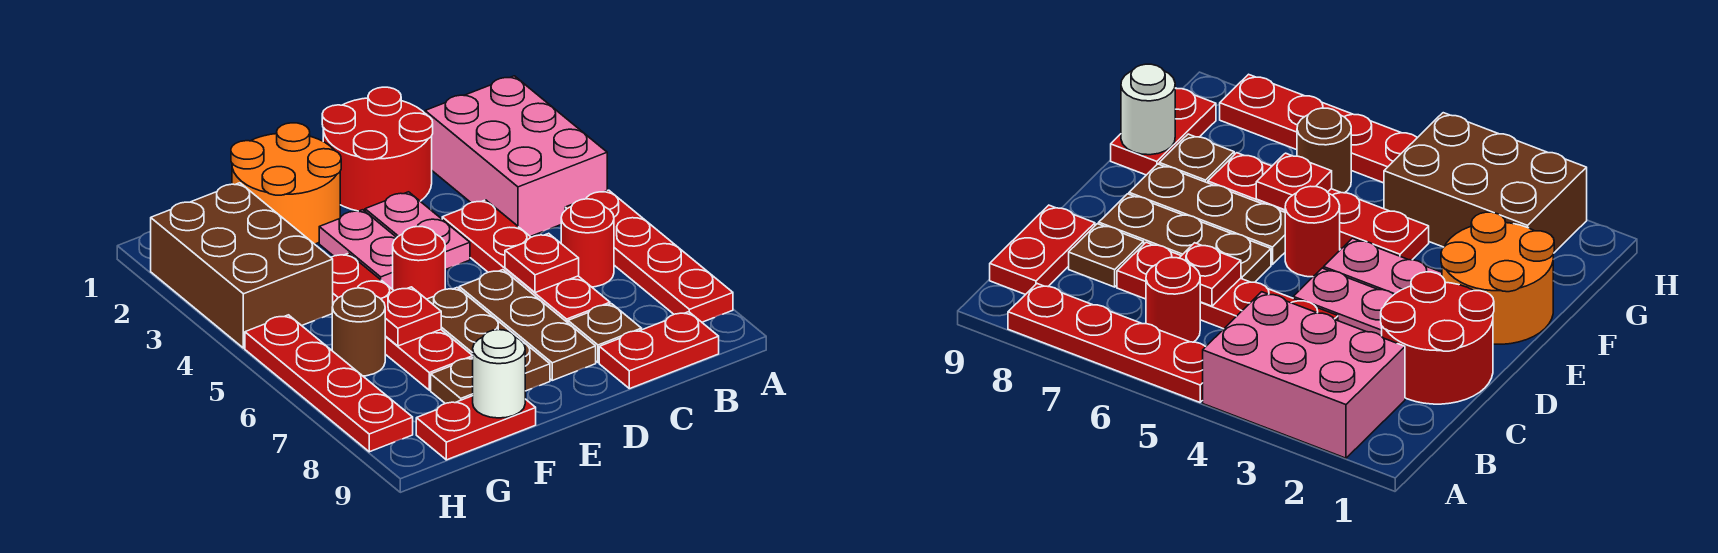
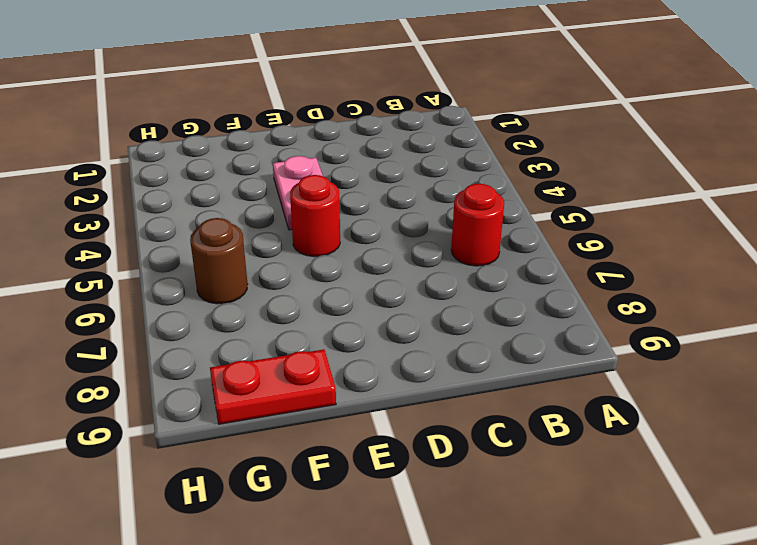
none -> pink brick A2:B4 level 1
none -> red plate A5:A8 level 1
none -> red plate B9:C9 level 1

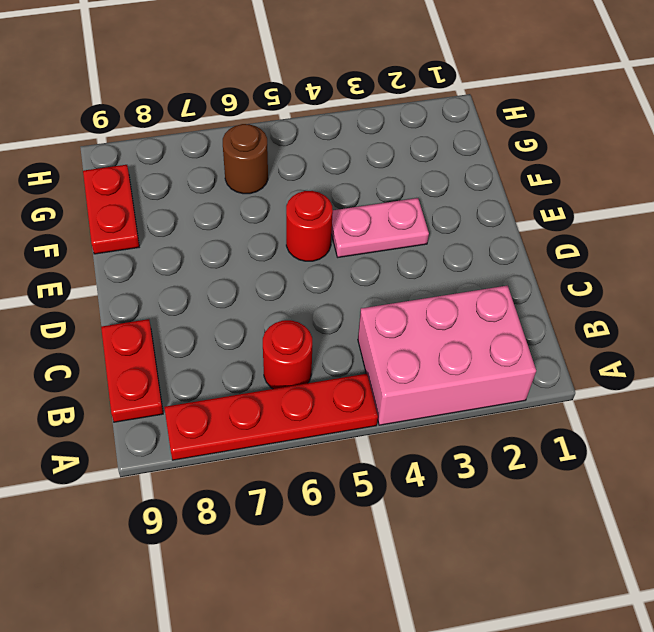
none -> red round brick C1:D2 level 1
none -> red plate C4:C7 level 1
none -> brown plate C8 level 1

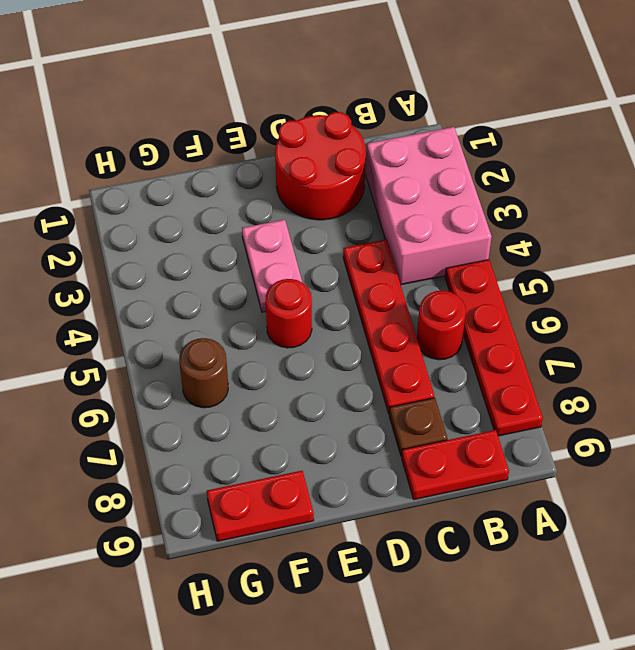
none -> pink plate D3:D4 level 1
none -> brown plate D6:D8 level 1
none -> orange round brick E1:F2 level 1

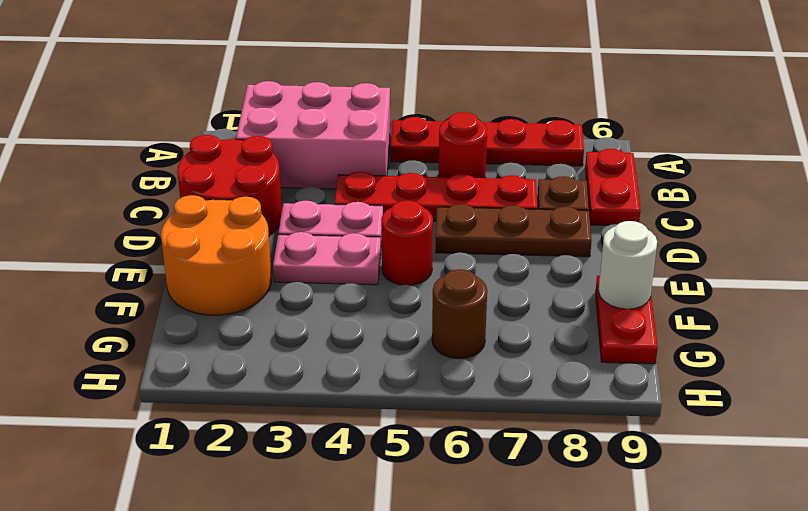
none -> brown plate E6:E8 level 1
none -> red plate F4:F7 level 1
none -> brown plate F8 level 1

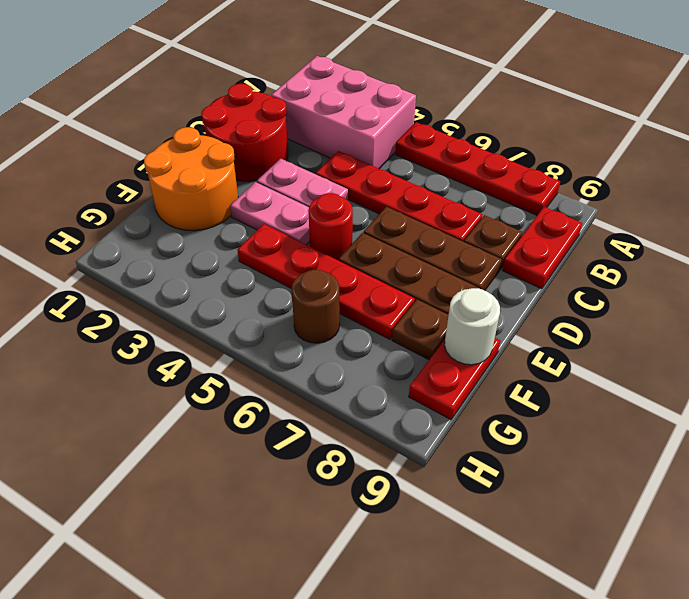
none -> red round brick B6 level 1
none -> brown brick G2:H4 level 1
none -> red plate H5:H8 level 1

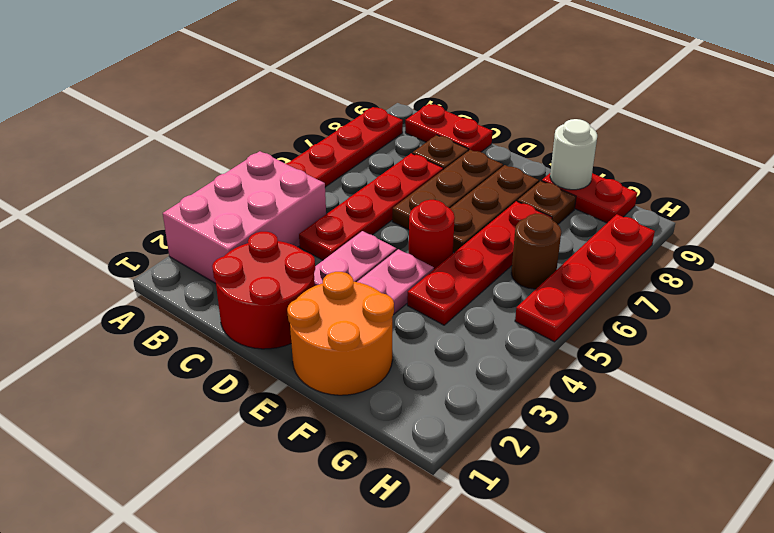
none -> red round brick B6 level 1
none -> brown brick G2:H4 level 1
none -> red plate C6 level 2

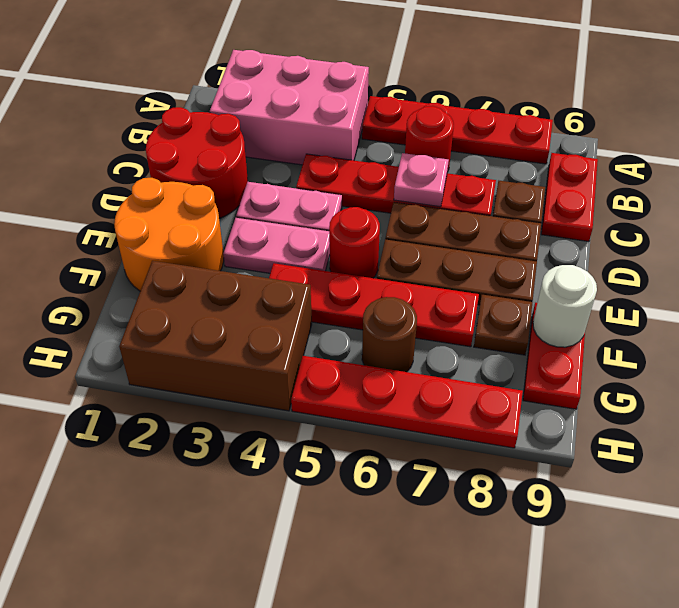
pink plate C6 level 2 -> red plate C6 level 2
none -> red plate F6 level 2

